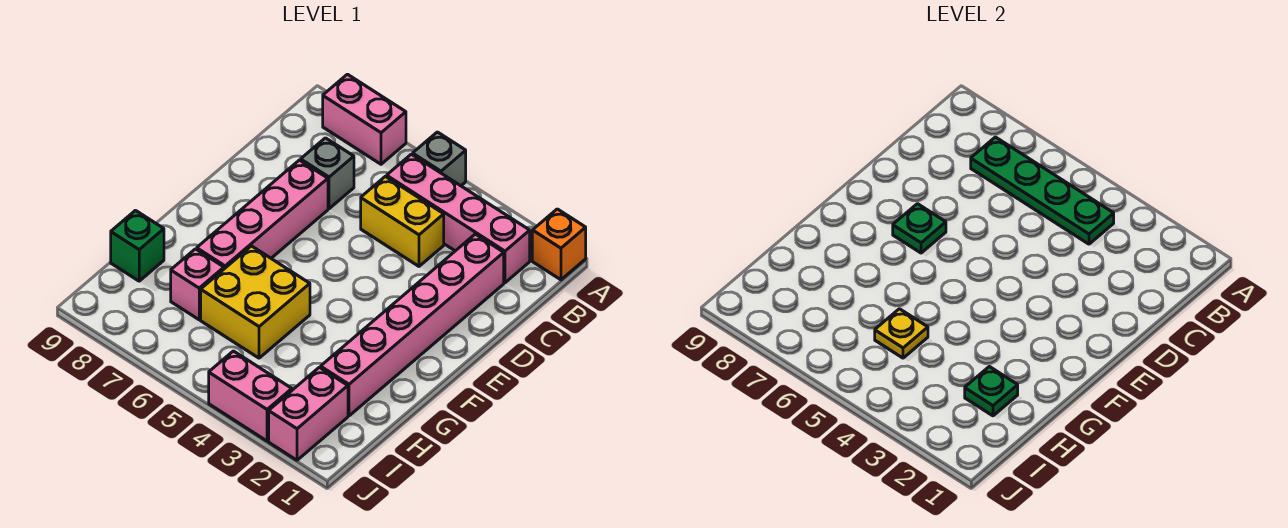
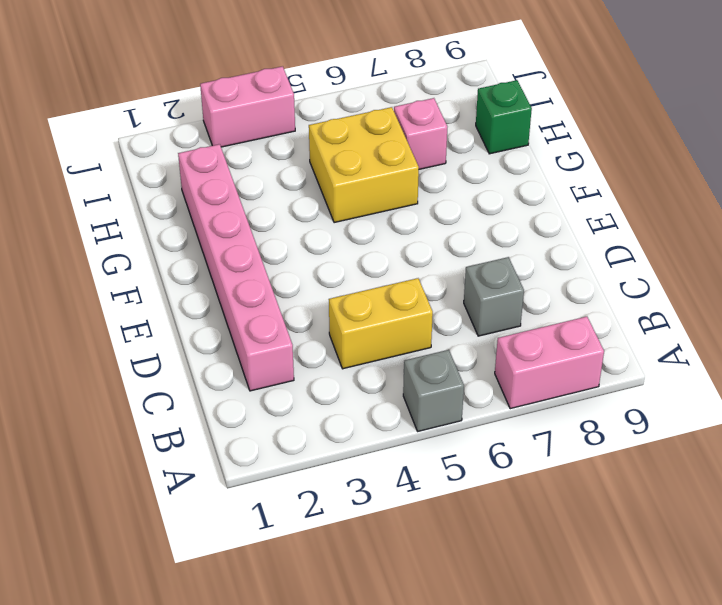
none -> orange brick A1 level 1
none -> pink brick B2:B5 level 1
none -> pink brick D7:G7 level 1

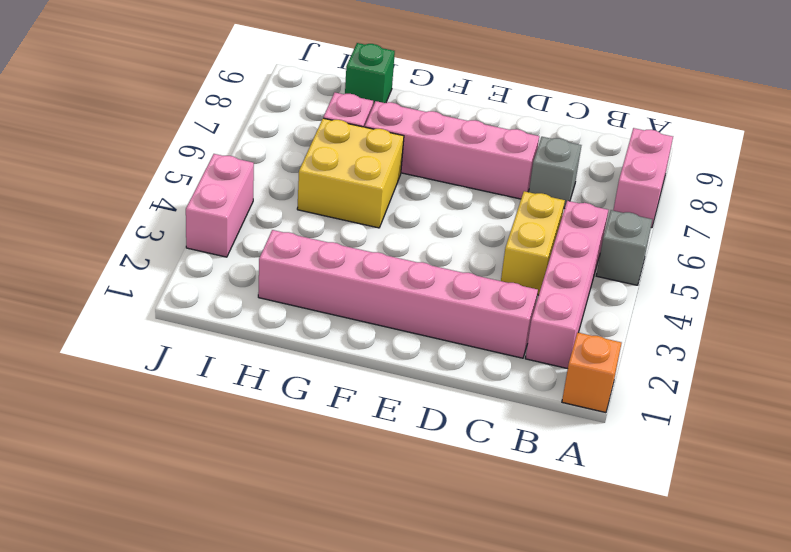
none -> pink brick I2:J2 level 1
none -> green plate B4:B7 level 2
none -> green plate E7 level 2

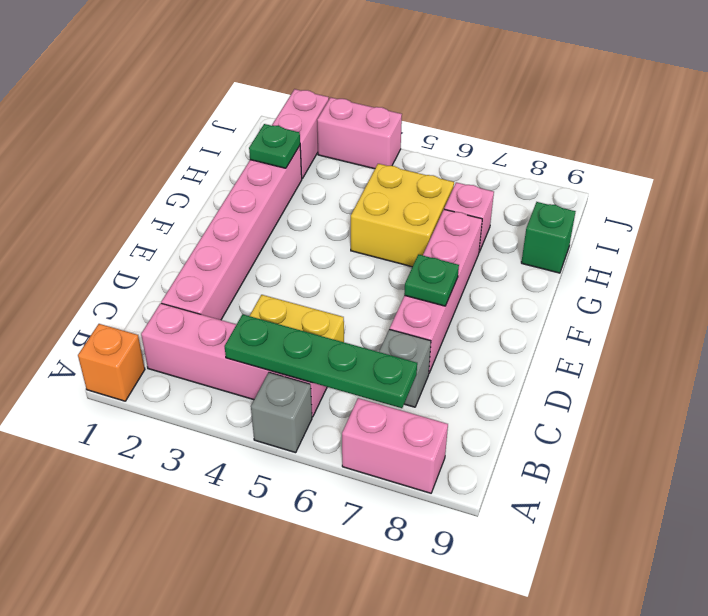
none -> yellow plate H5 level 2

